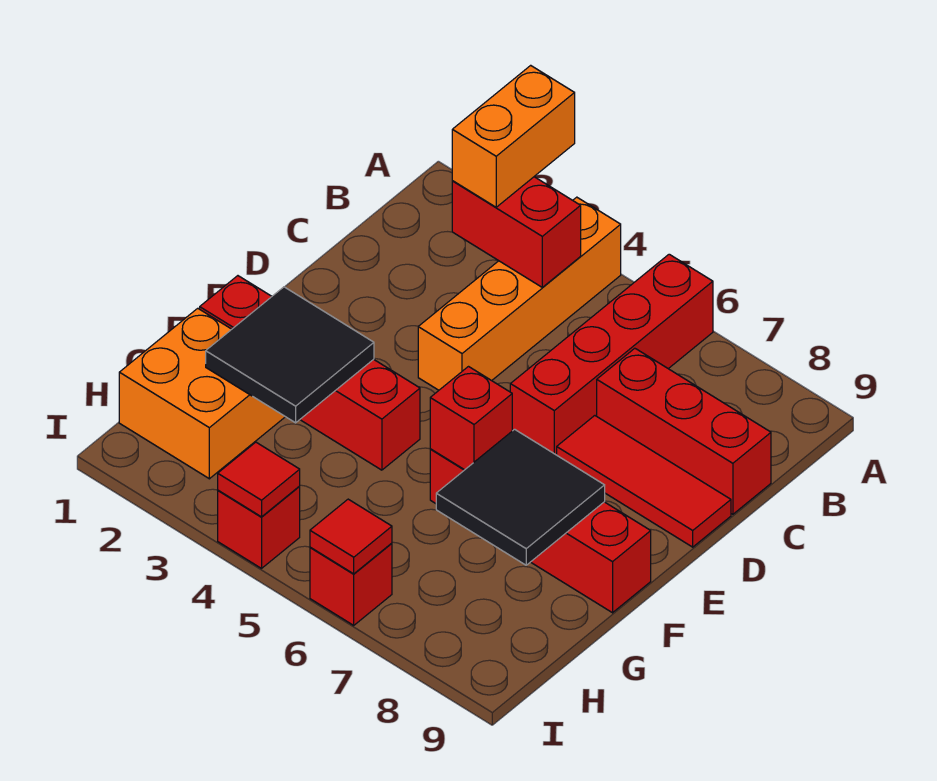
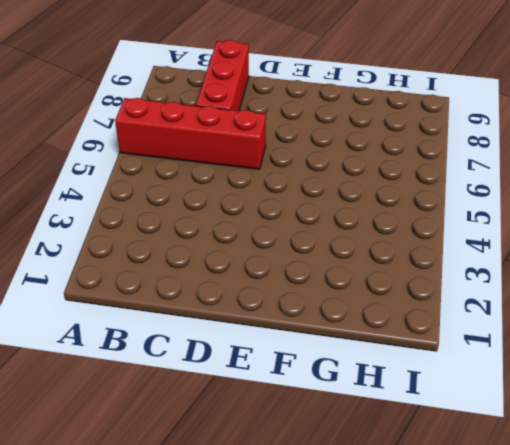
none -> orange brick A4:D4 level 1
none -> red tile D7:D9 level 1
none -> red brick F1:F4 level 1

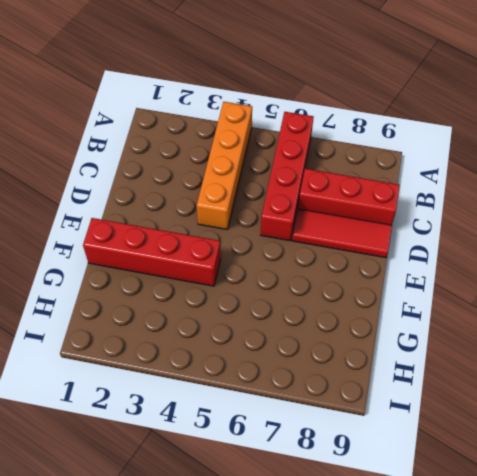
none -> red brick F6:F9 level 1
none -> orange brick G1:H2 level 1
none -> red brick I4 level 1

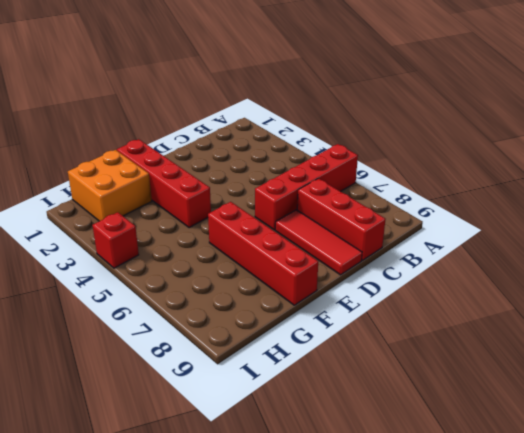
none -> orange brick A4:D4 level 1
none -> red brick I6 level 1
none -> red brick B3:B4 level 2

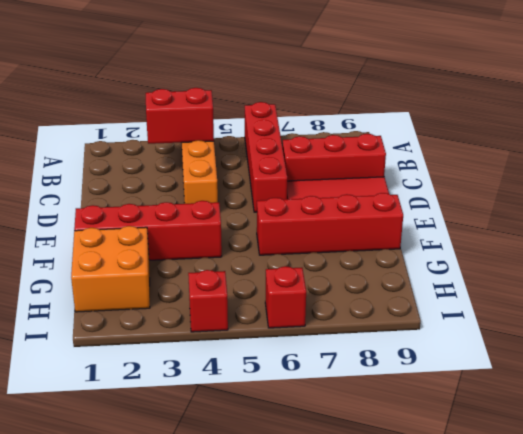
none -> black tile F2:G3 level 2
none -> red brick F6 level 2
none -> black tile F7:G8 level 2

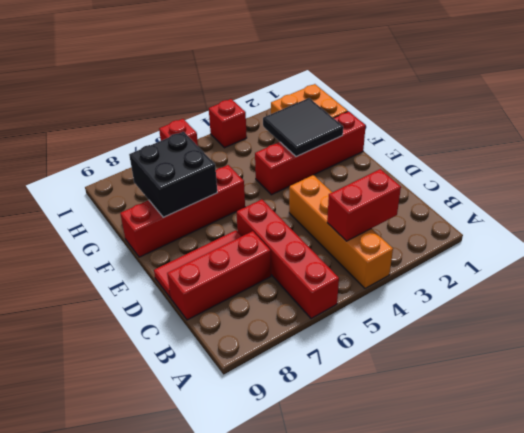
black brick F7:G8 level 2 -> black tile F7:G8 level 2
none -> red brick F6 level 2
none -> red tile I4 level 2
none -> red tile I6 level 2

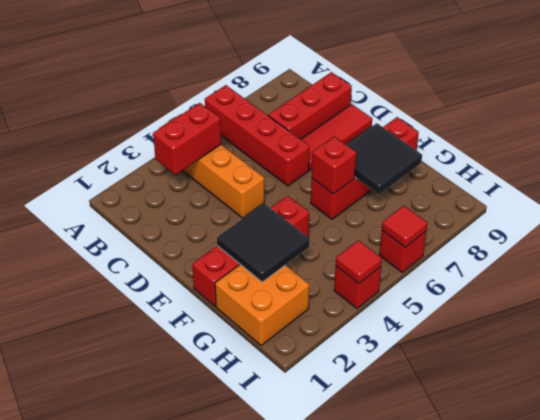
none -> orange brick A3:B3 level 3

